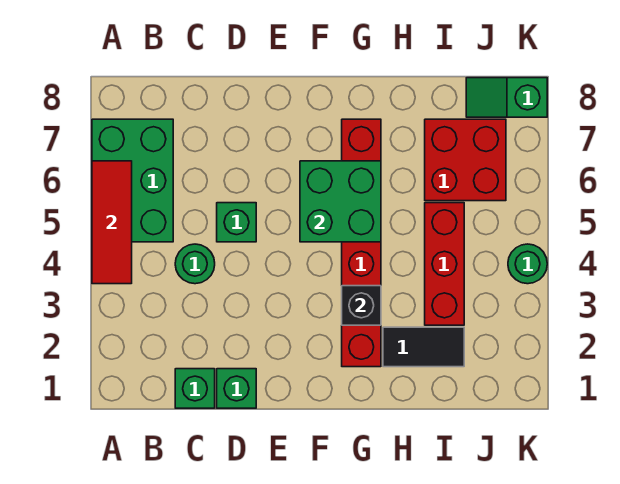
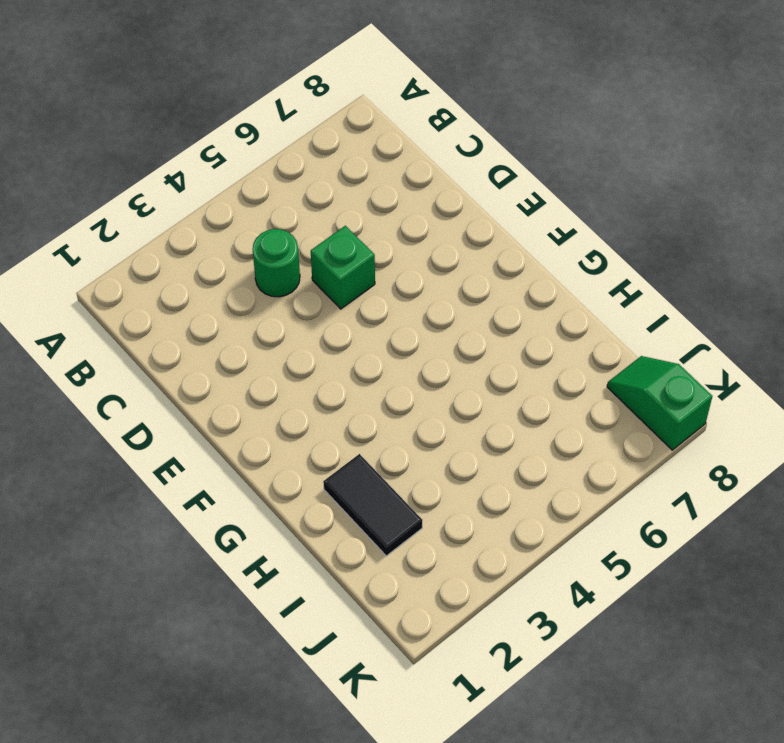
none -> green brick A5:B7 level 1
none -> green brick C1 level 1
none -> green brick D1 level 1

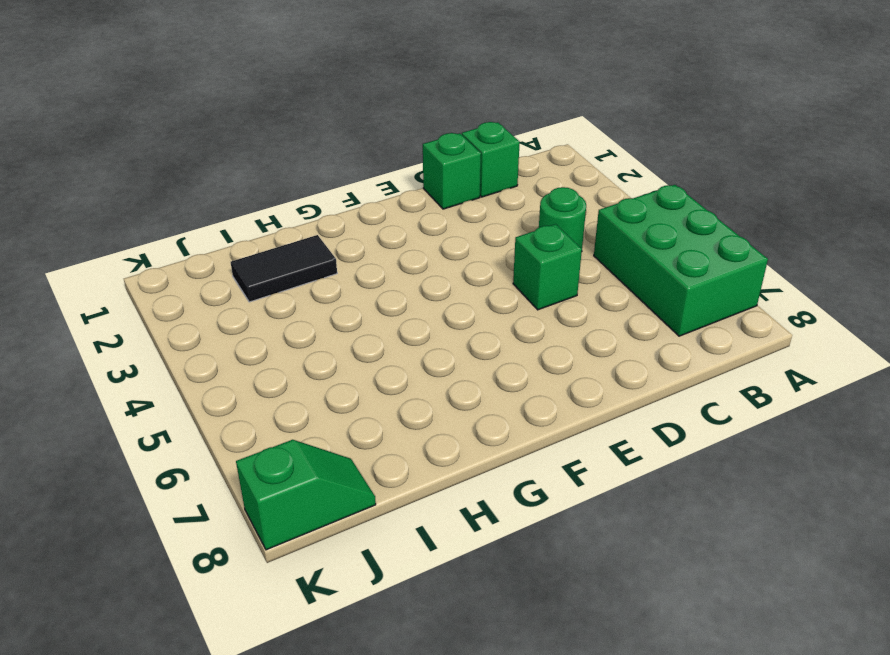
none -> red brick G2:G7 level 1
none -> red brick I3:I5 level 1
none -> red brick I6:J7 level 1

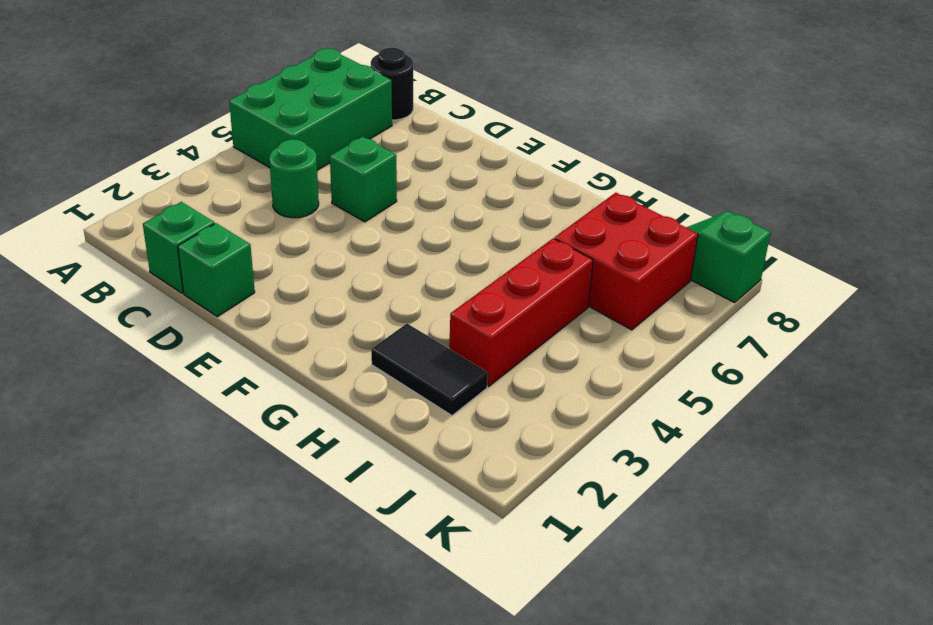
black round brick B8 level 1 -> none
none -> red brick G2:G7 level 1
none -> green round brick K4 level 1
none -> red tile A4:A6 level 2

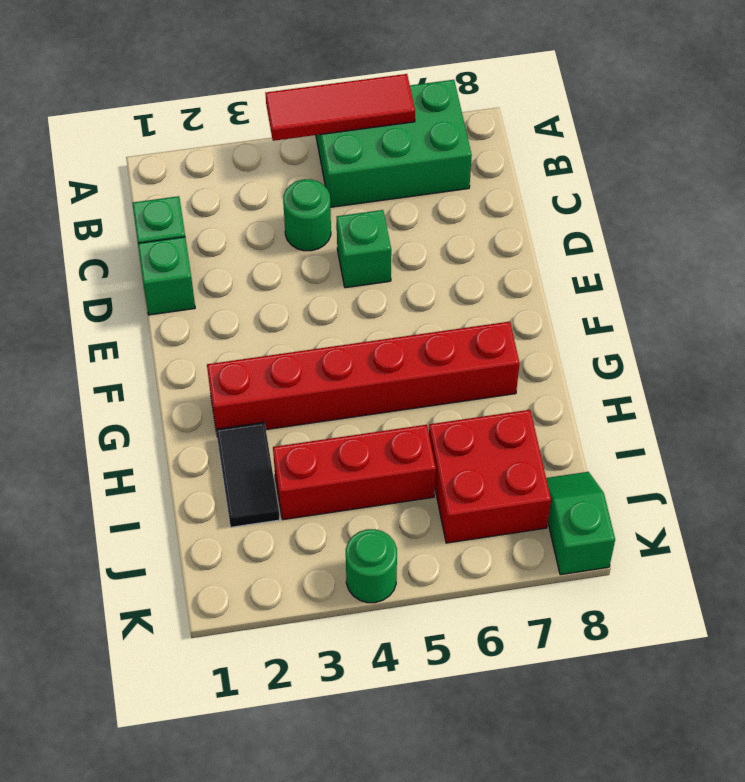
none -> green brick F5:G6 level 2
none -> black brick G3 level 2

